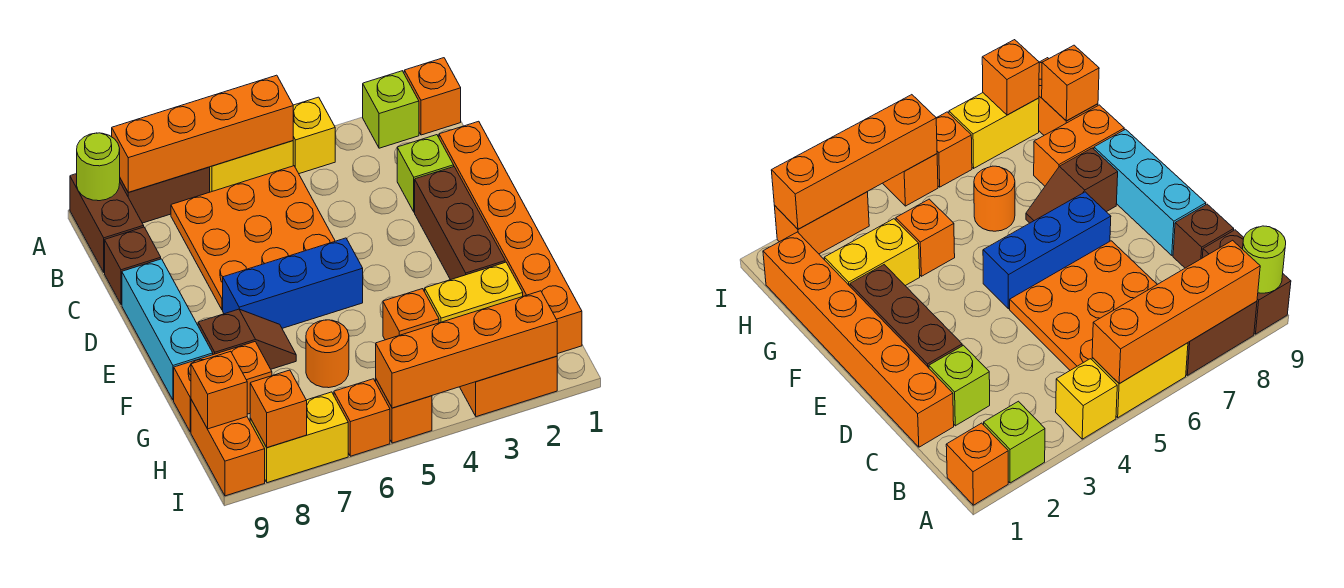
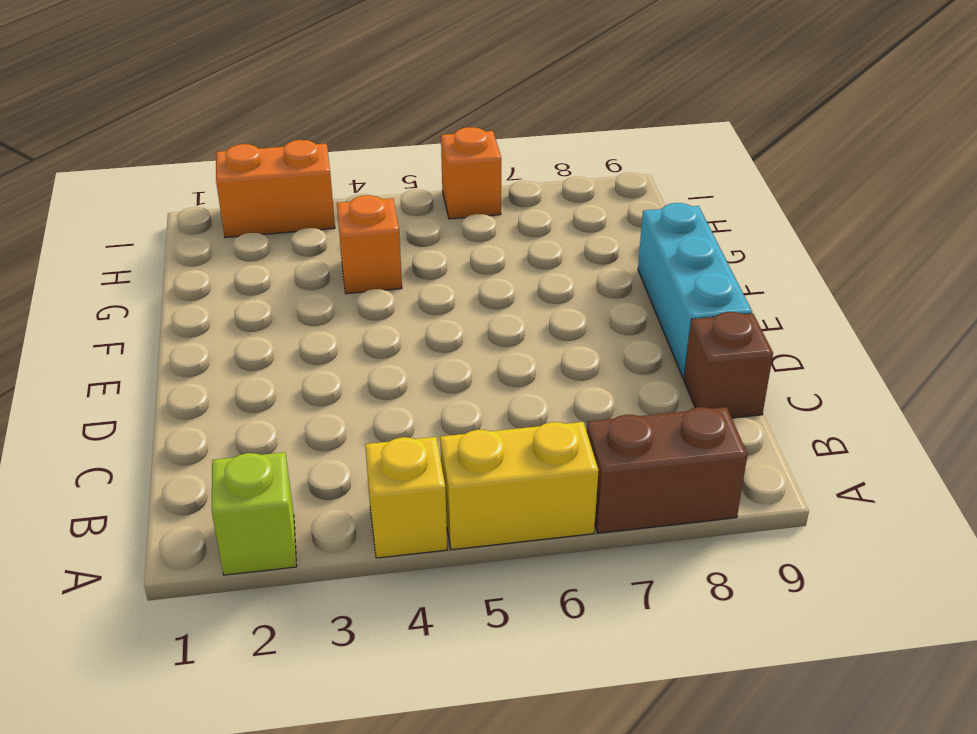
none -> orange brick A1 level 1
none -> brown brick A9:B9 level 1
none -> orange plate B5:D7 level 1

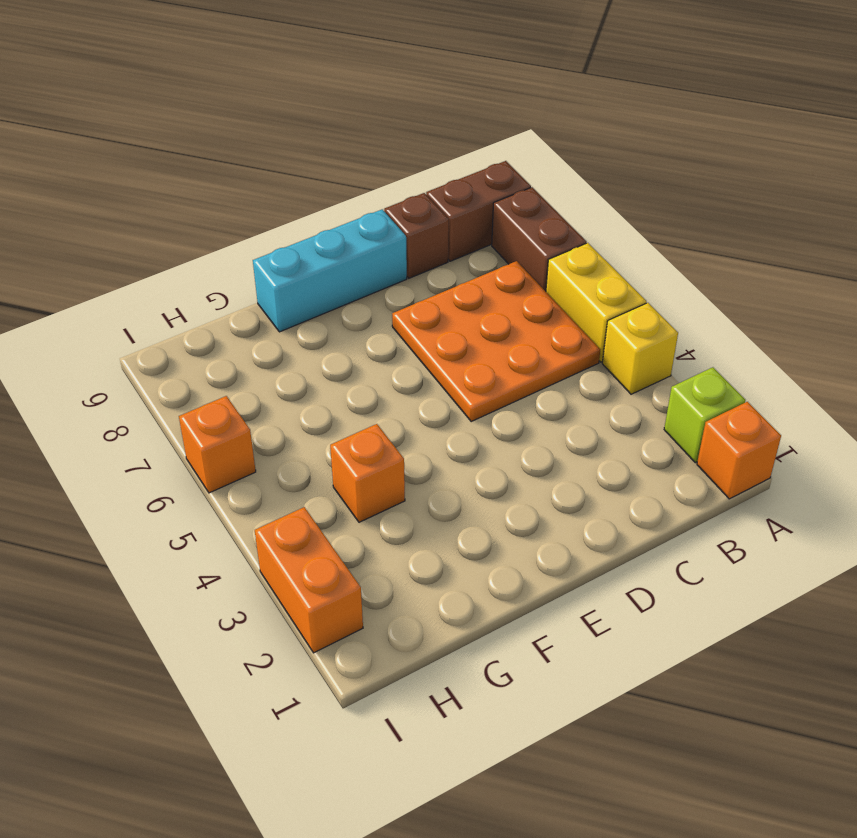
none -> orange brick C1:H1 level 1
none -> lime brick C2 level 1
none -> brown brick D2:F2 level 1

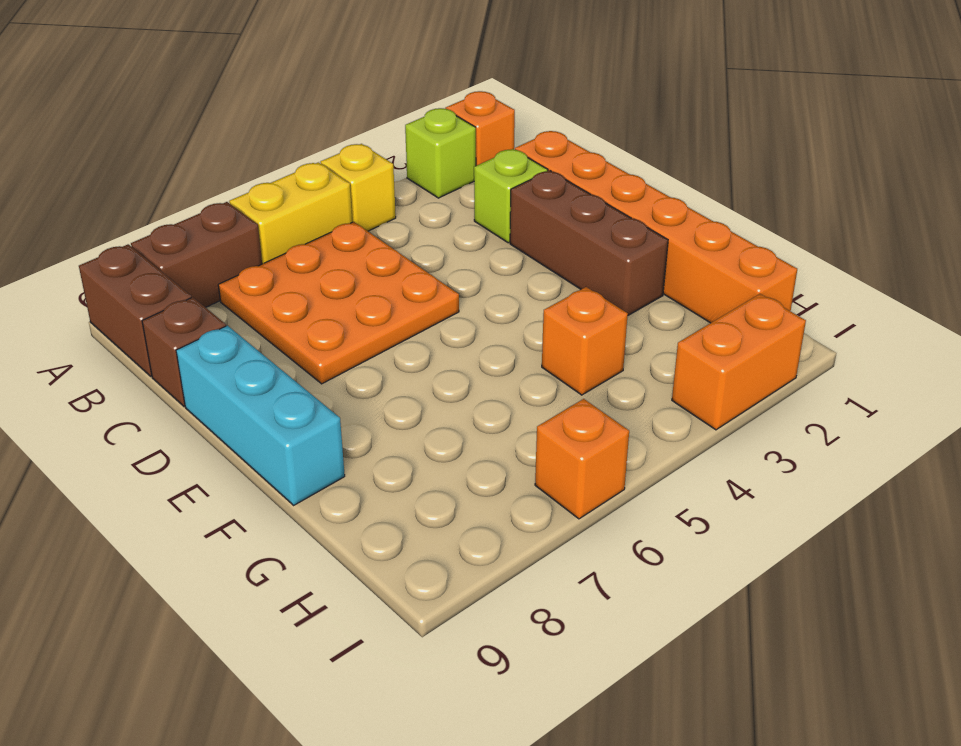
none -> blue brick E5:E7 level 1
none -> brown slope F7:F8 level 1 top 8
none -> yellow brick G2:G3 level 1

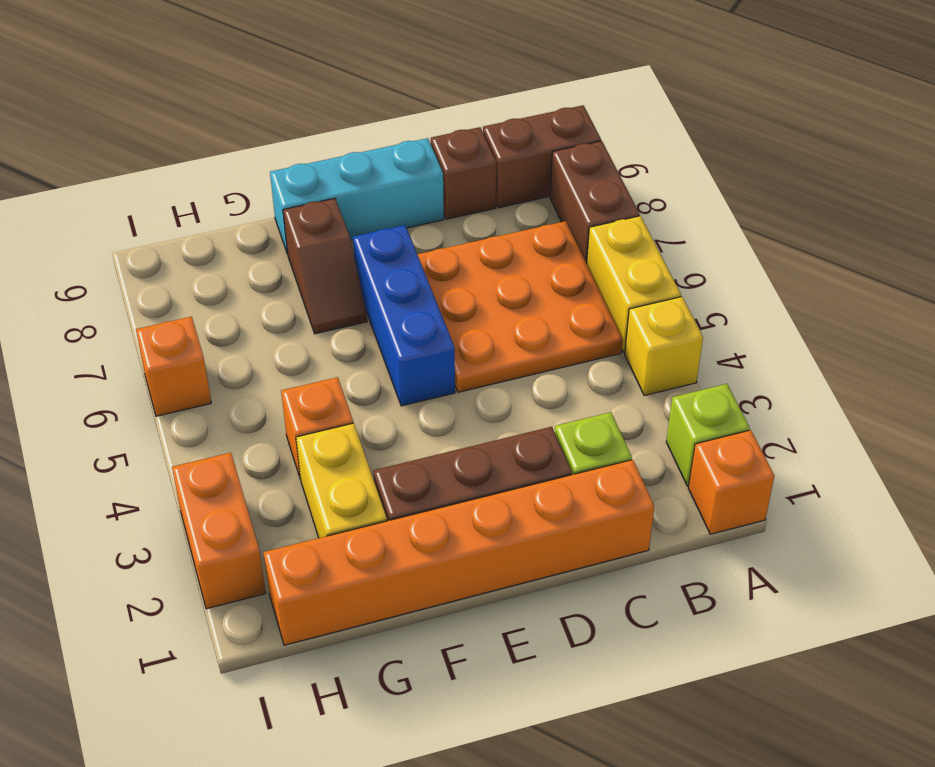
none -> orange round brick G6 level 1
none -> orange brick G8:G9 level 1
none -> orange brick H9:I9 level 1

